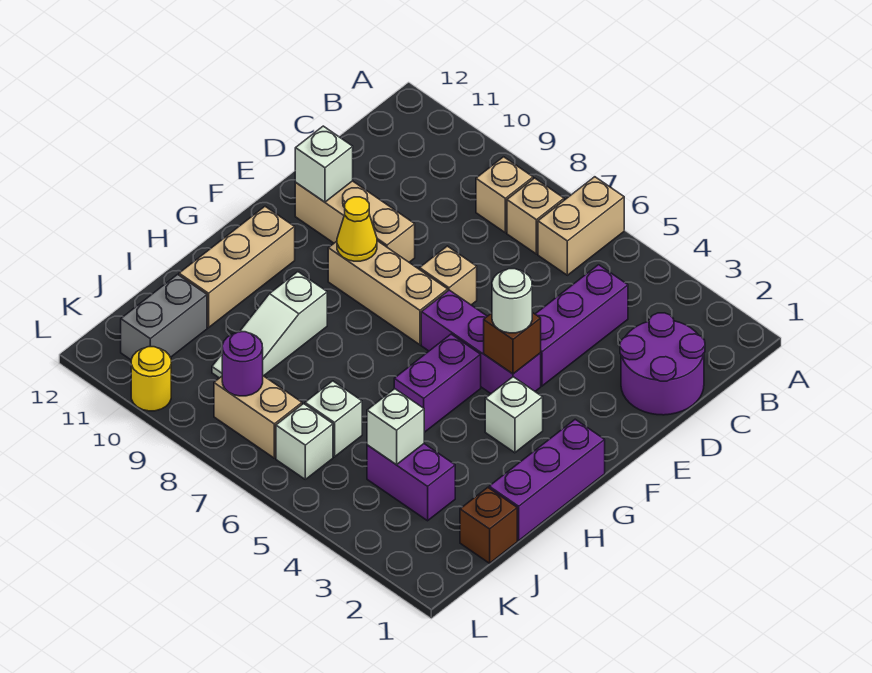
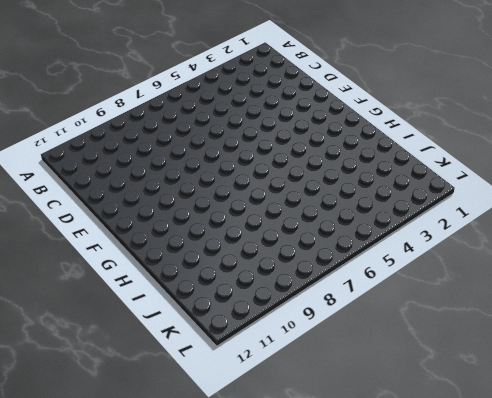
none -> tan brick A6:B6 level 1
none -> tan brick B7 level 1
none -> tan brick B8 level 1

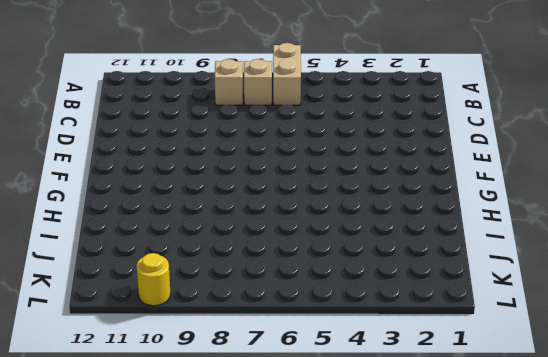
none -> purple round brick C1:D2 level 1
none -> purple brick C4:E4 level 1
none -> tan brick E7 level 1

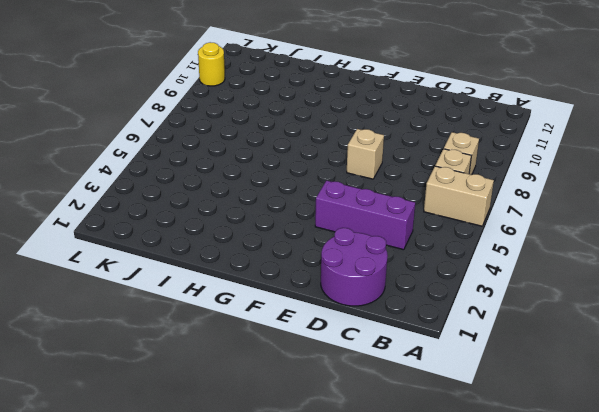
none -> tan brick E9:E11 level 1
none -> purple brick F4:F6 level 1
none -> tan brick F7:F9 level 1

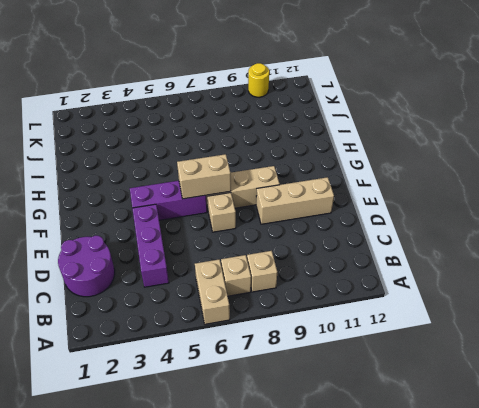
tan brick F6:F7 level 2 -> tan brick K7:K8 level 1
none -> purple brick G1:I1 level 1
none -> white brick G3 level 1
none -> purple brick G5:H5 level 1

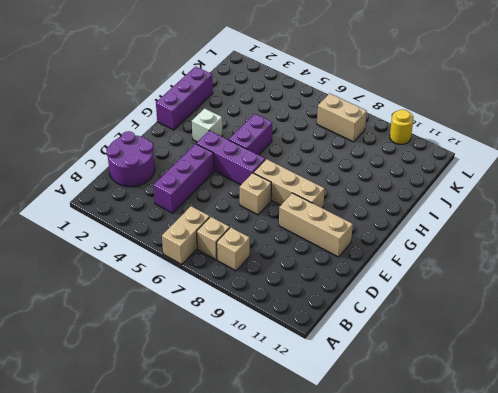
none -> tan brick G11:I11 level 1
none -> white slope H9:J9 level 1 top H
none -> brown brick J1 level 1

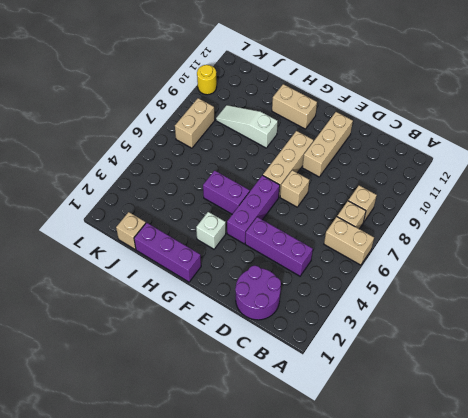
tan brick G11:H11 level 1 -> tan brick G11:I11 level 1
tan brick J1 level 1 -> brown brick J1 level 1
none -> purple brick J3:J4 level 1
none -> white brick J6 level 1
none -> grey brick J11:K11 level 1

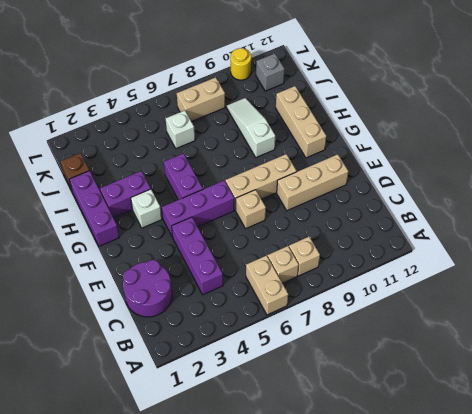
purple brick H2:H3 level 1 -> purple brick J3:J4 level 1
grey brick K11 level 1 -> grey brick J11:K11 level 1
none -> white brick K6 level 1
none -> white brick E11 level 2
none -> brown brick F4 level 2

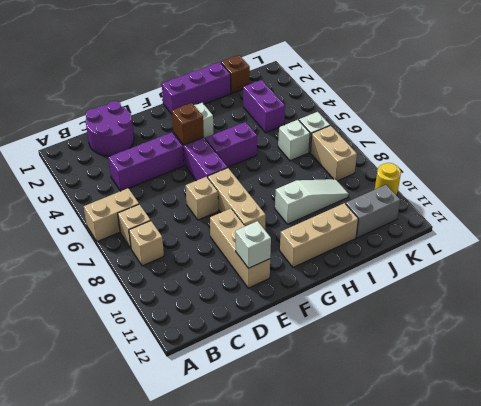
none -> yellow cone F9 level 2
none -> white brick J4 level 2
none -> purple round brick K8 level 2

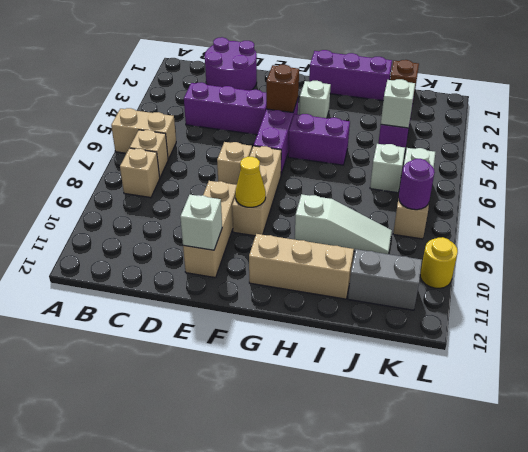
none -> white round brick F4 level 3

